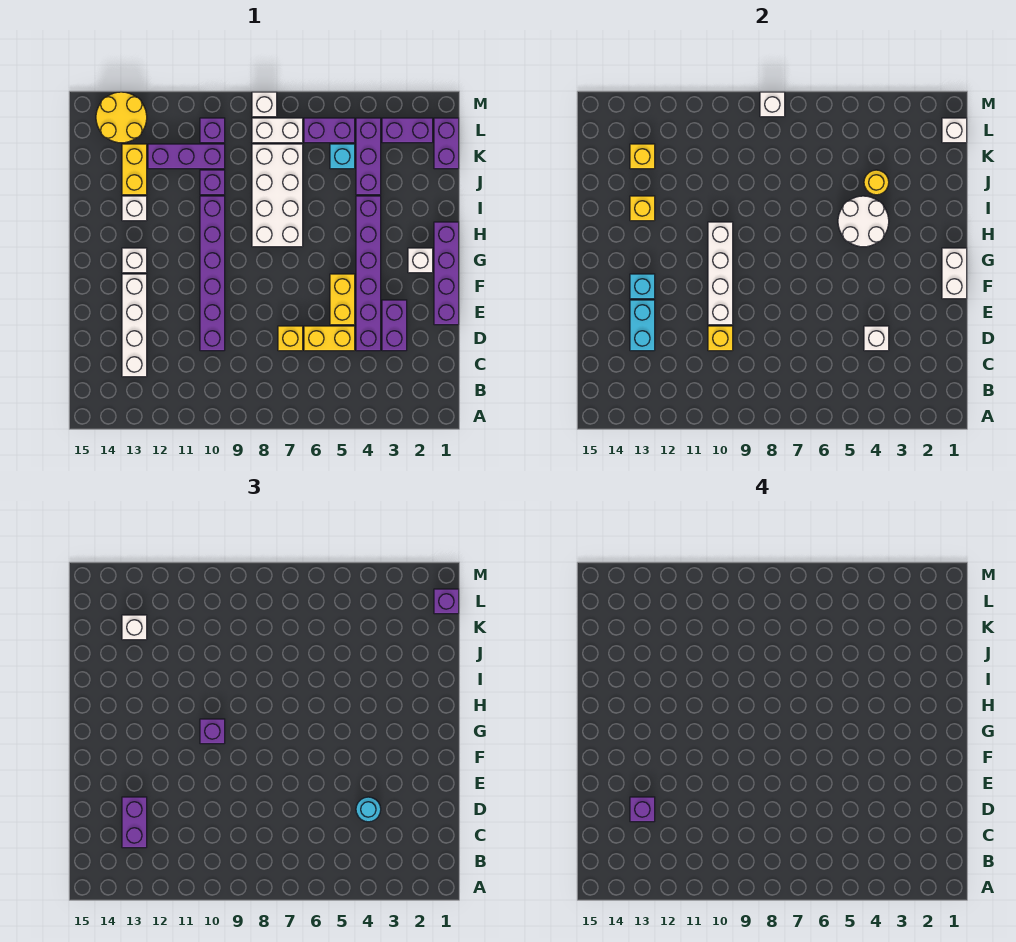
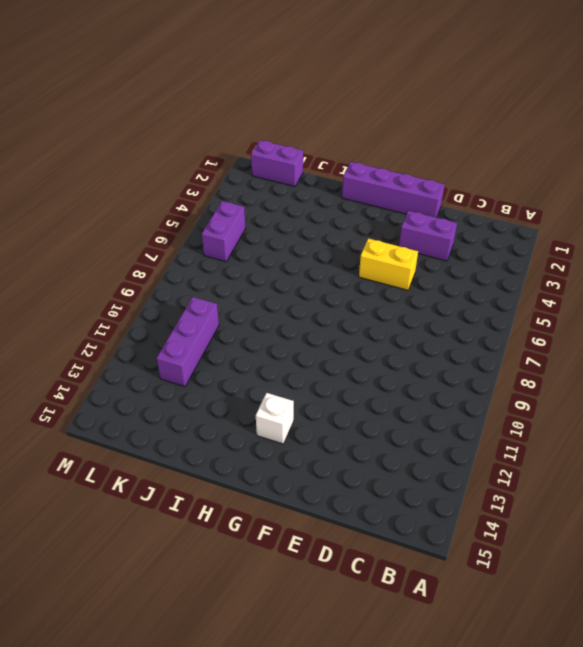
none -> white brick C13:F13 level 1
none -> purple brick D4:I4 level 1
none -> yellow brick D5:D6 level 1
none -> yellow brick D7 level 1

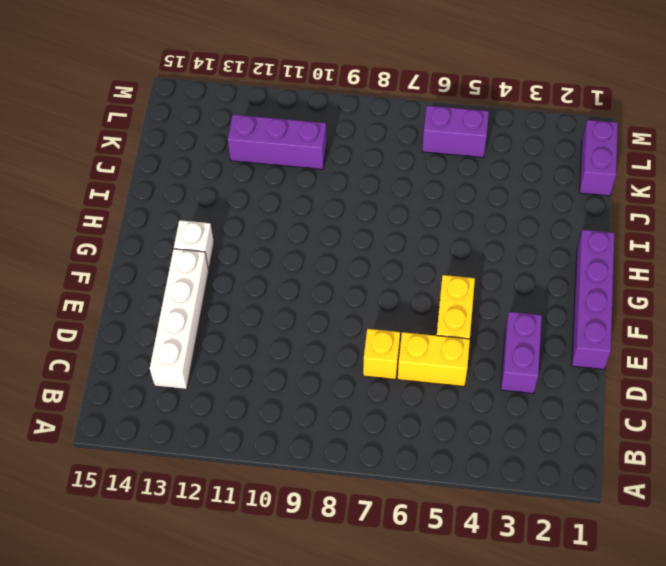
none -> purple brick D4:I4 level 1
none -> purple brick D10:I10 level 1
none -> white brick G2 level 1
none -> white brick H7:K8 level 1

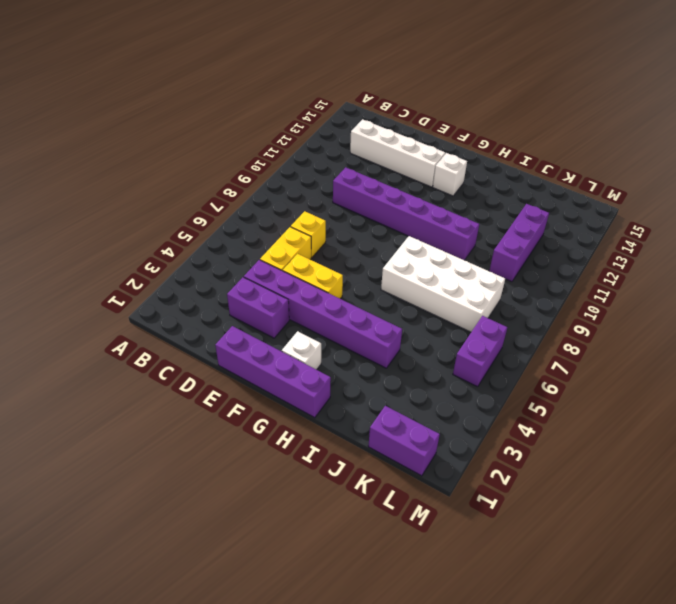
none -> white brick I13 level 1
none -> purple brick J4:L4 level 1
none -> purple brick J10 level 1
none -> yellow brick J13:K13 level 1

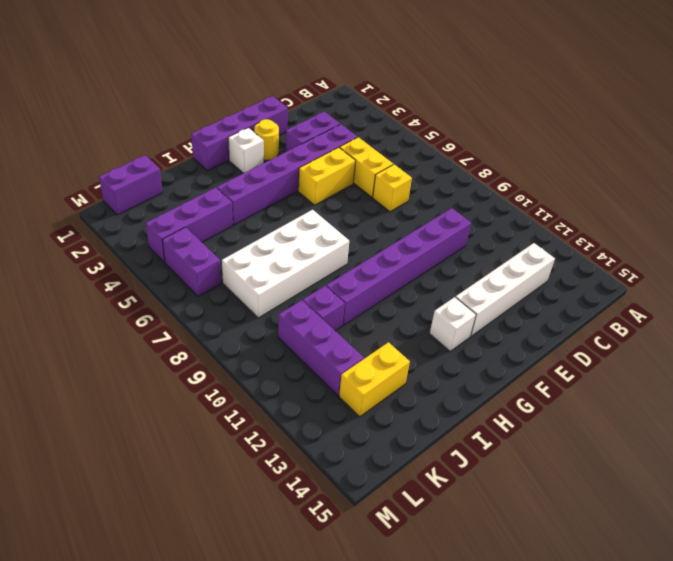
yellow round brick F2 level 1 -> yellow round brick J4 level 2
none -> white brick I13 level 1
none -> cyan brick K5 level 1
none -> purple brick L2:L3 level 1
none -> white brick L7:L8 level 1

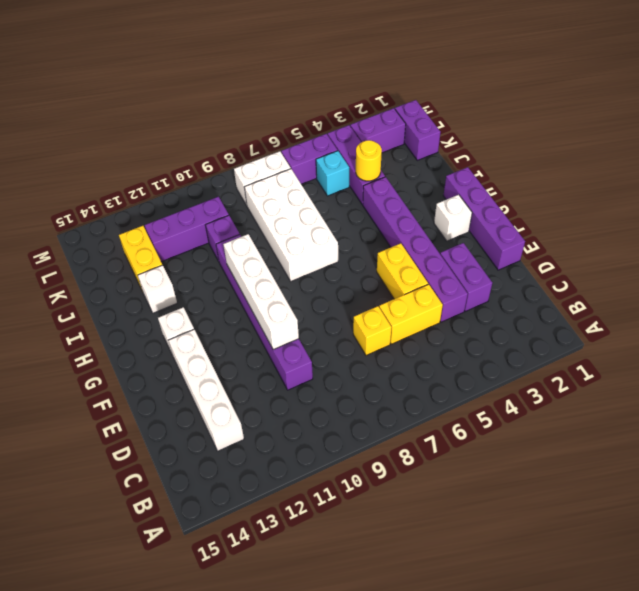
none -> purple brick L10 level 1
none -> yellow round brick L13:M14 level 1
none -> white brick M8 level 1
none -> white brick D4 level 2

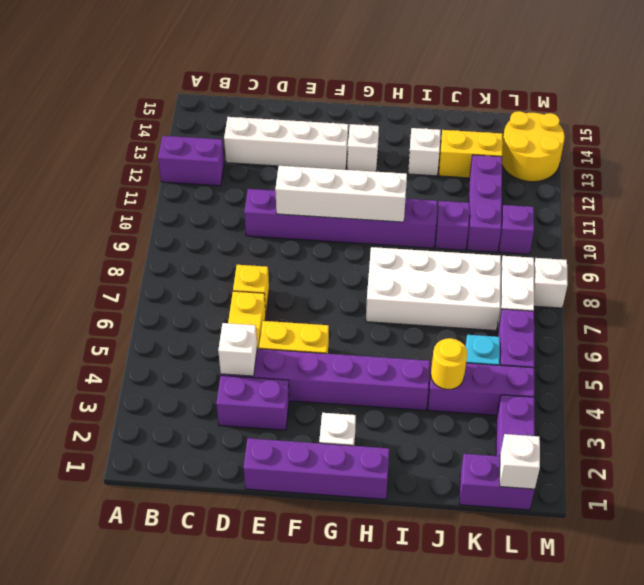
purple brick A12:B12 level 1 -> purple brick C13:D13 level 3
none -> yellow brick D10 level 2
none -> cyan brick D13:E13 level 2
none -> white brick F1:G1 level 2
none -> cyan brick F13 level 2

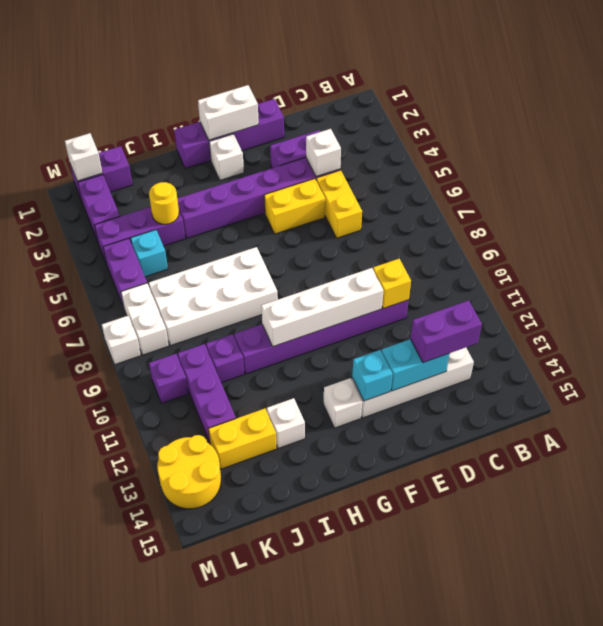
none -> yellow brick D7 level 1
none -> white round brick H4:I5 level 2
none -> yellow brick I13 level 2
none -> yellow brick K13 level 2

